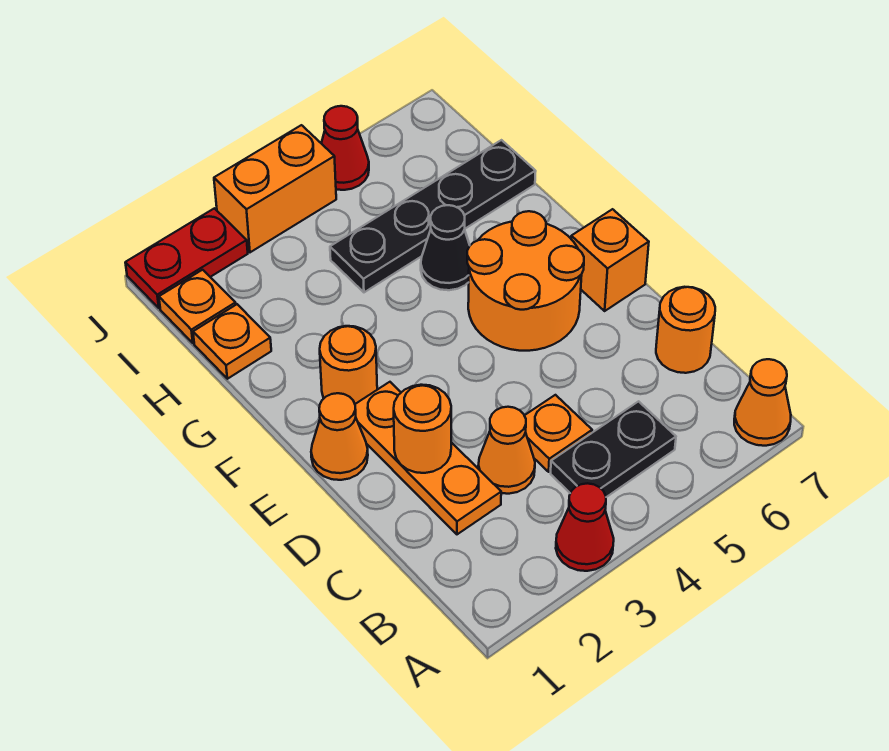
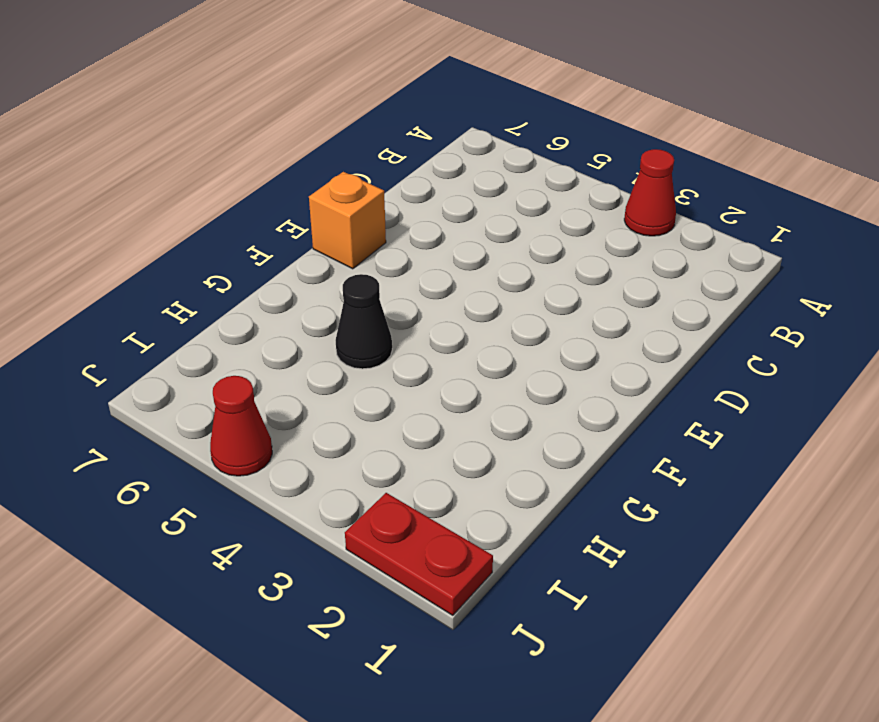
none -> orange cone A7 level 1
none -> black plate B4:B5 level 1
none -> orange plate C2:E2 level 1

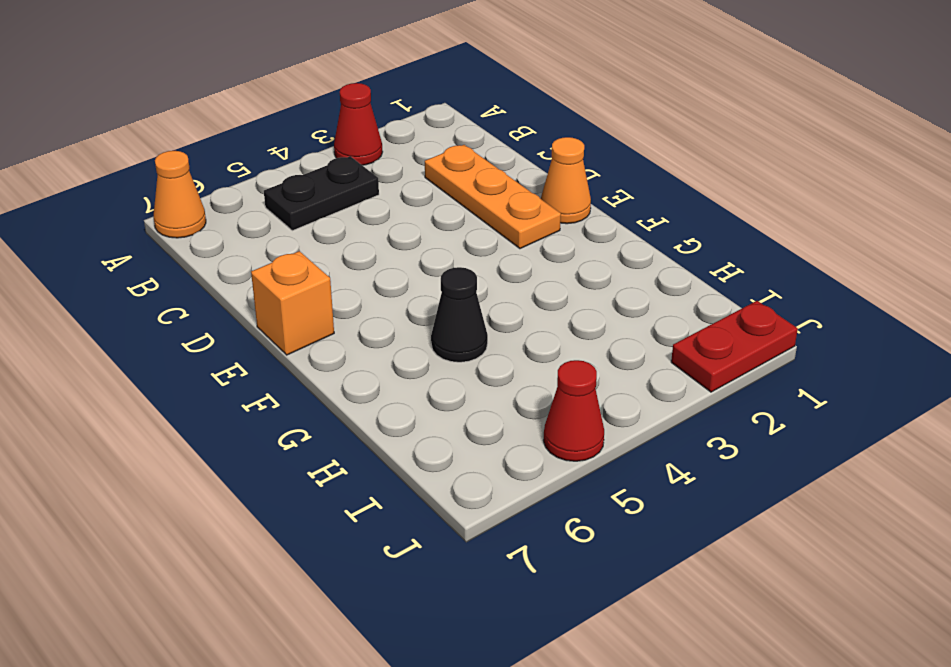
none -> orange cone C3 level 1
none -> orange plate C4 level 1
none -> orange round brick C7 level 1

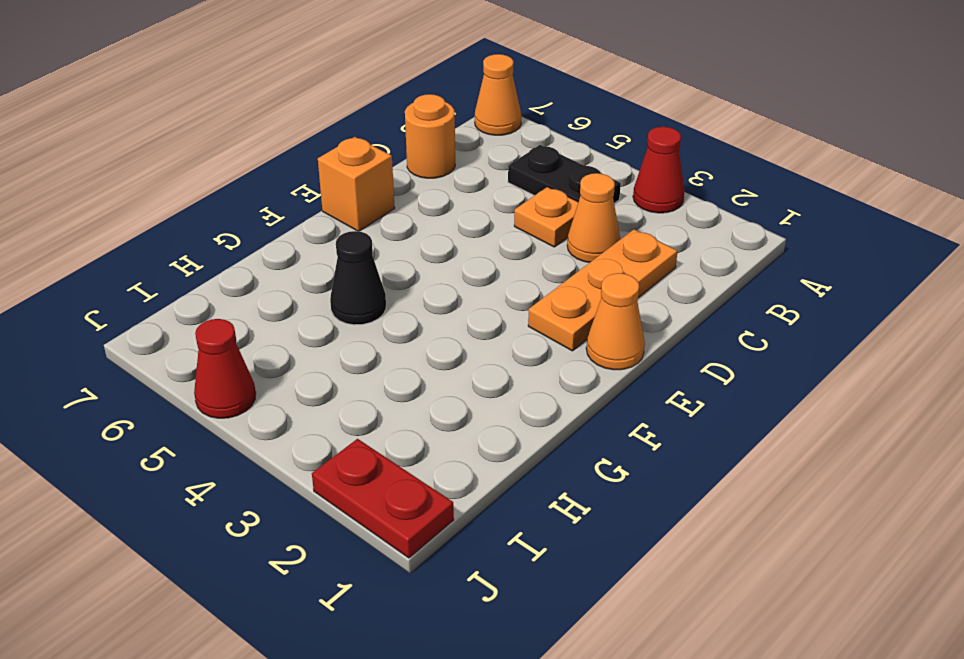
none -> orange round brick E5:F6 level 1
none -> orange round brick F2 level 1
none -> orange plate H1 level 1

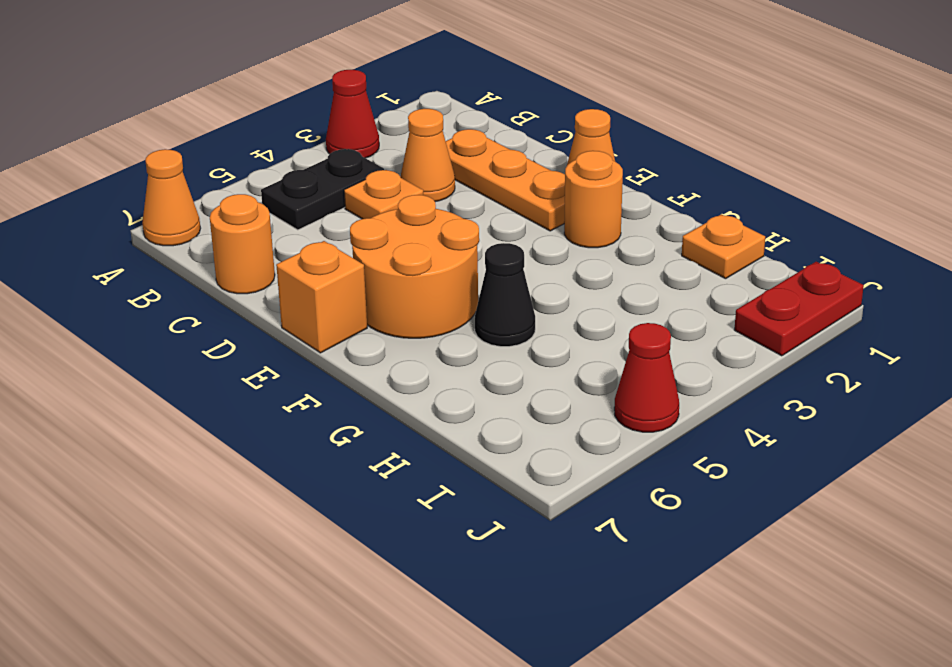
none -> black plate H4:H7 level 1
none -> orange plate I1 level 1
none -> orange brick J3:J4 level 1

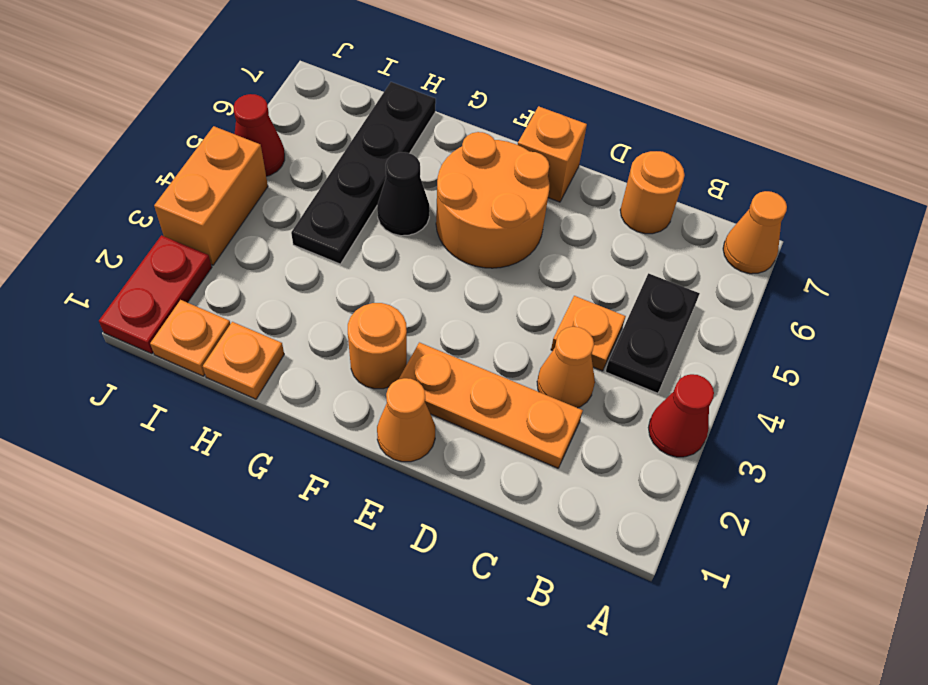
none -> orange round brick D2 level 2

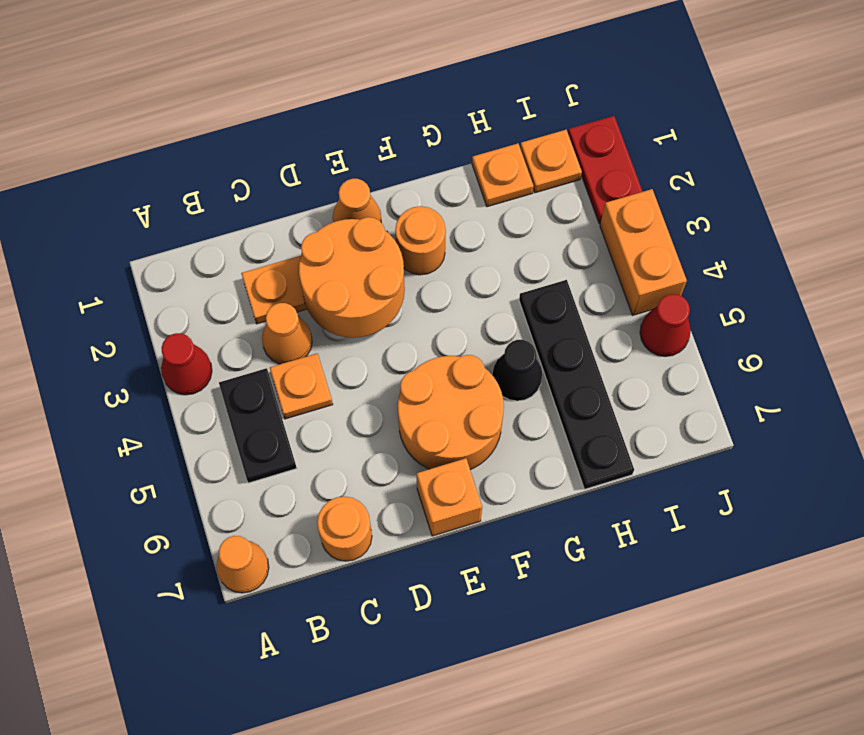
orange round brick D2:E3 level 2 -> orange round brick D2 level 2

